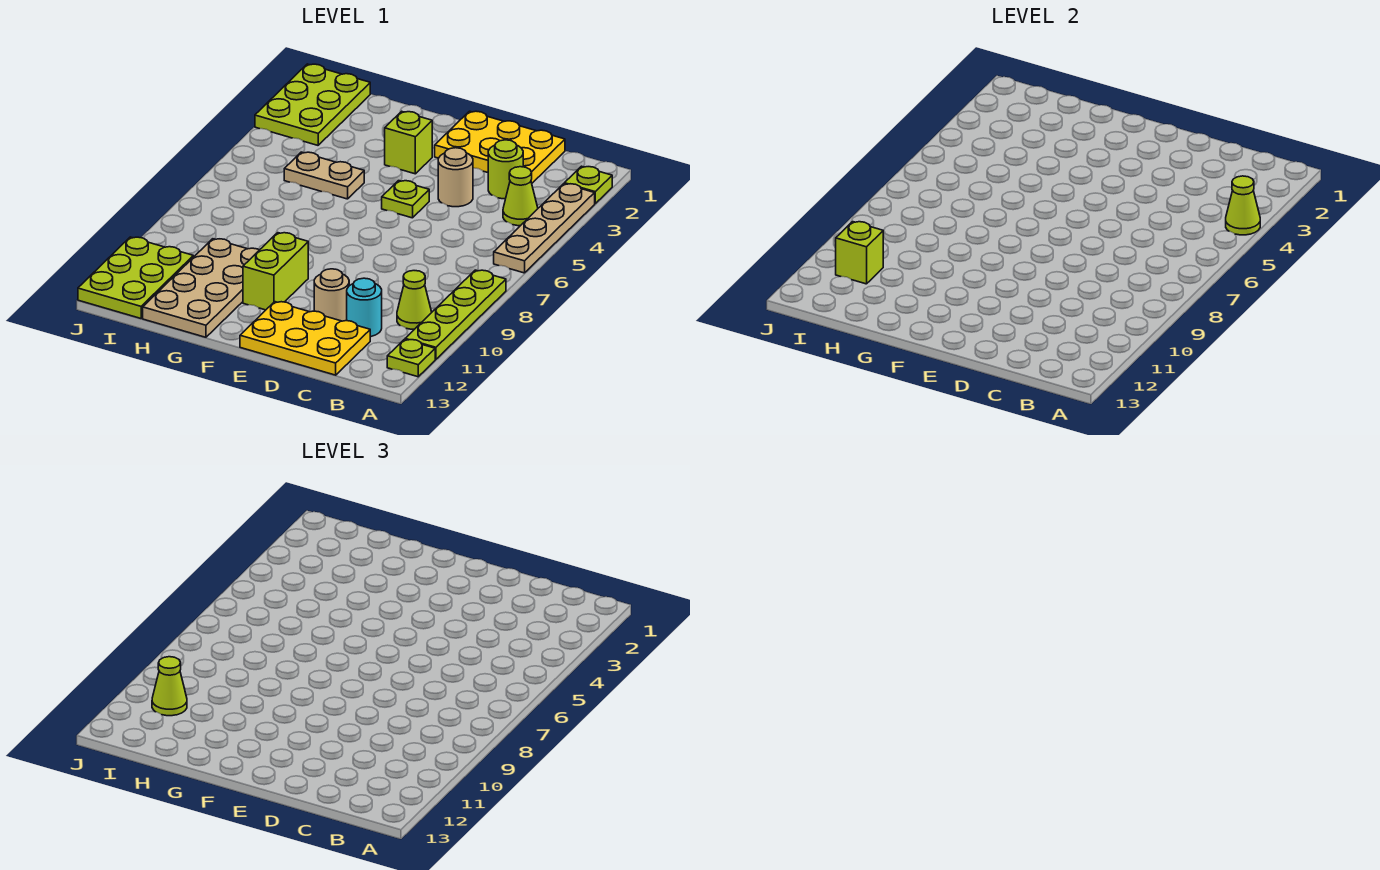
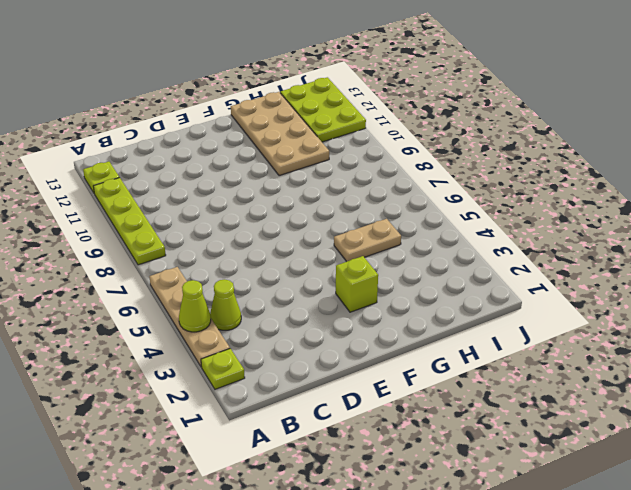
none -> lime cone B10 level 1
none -> yellow plate C1:E2 level 1
none -> lime round brick C3 level 1

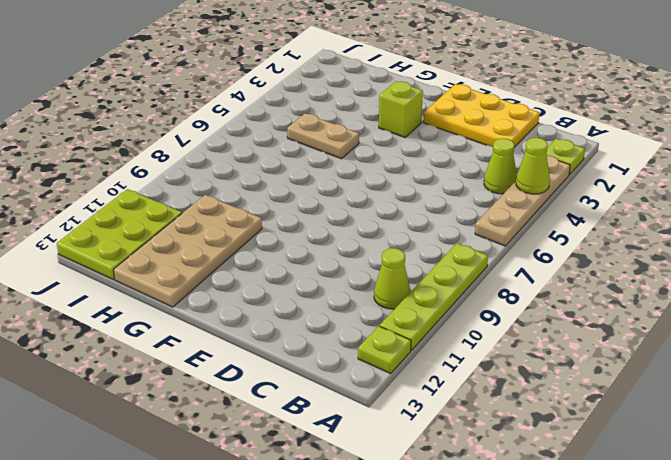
none -> lime round brick C3 level 1
none -> cyan round brick C11 level 1
none -> yellow plate C12:E13 level 1

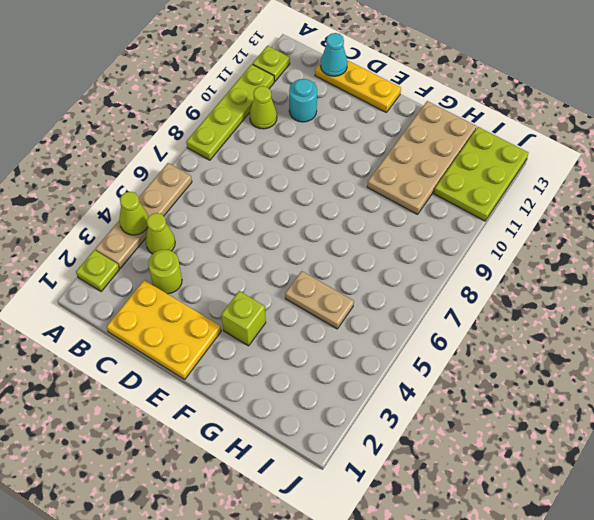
yellow plate C13:E13 level 1 -> yellow plate C12:E13 level 1
cyan cone C13 level 2 -> none
none -> tan round brick D4 level 1
none -> tan round brick D11 level 1
none -> lime plate E5 level 1

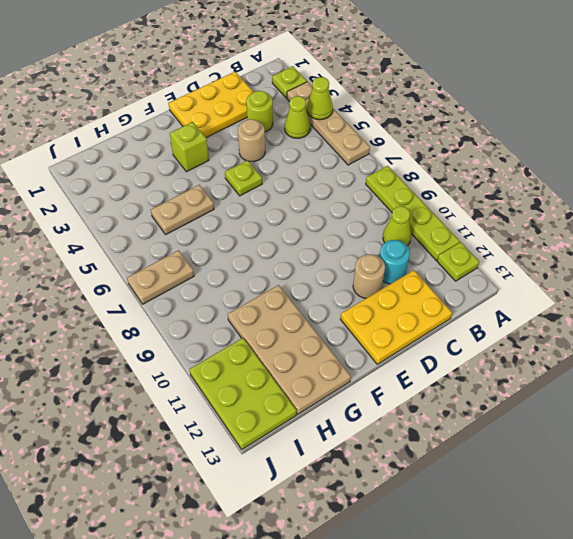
tan plate I7:J7 level 1 -> none
none -> lime brick F10:F11 level 1
none -> lime plate I1:J3 level 1
none -> lime brick I11 level 2

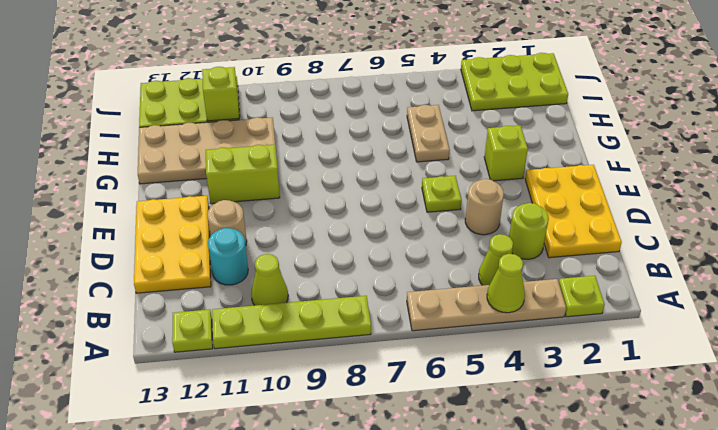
none -> lime cone I11 level 3

